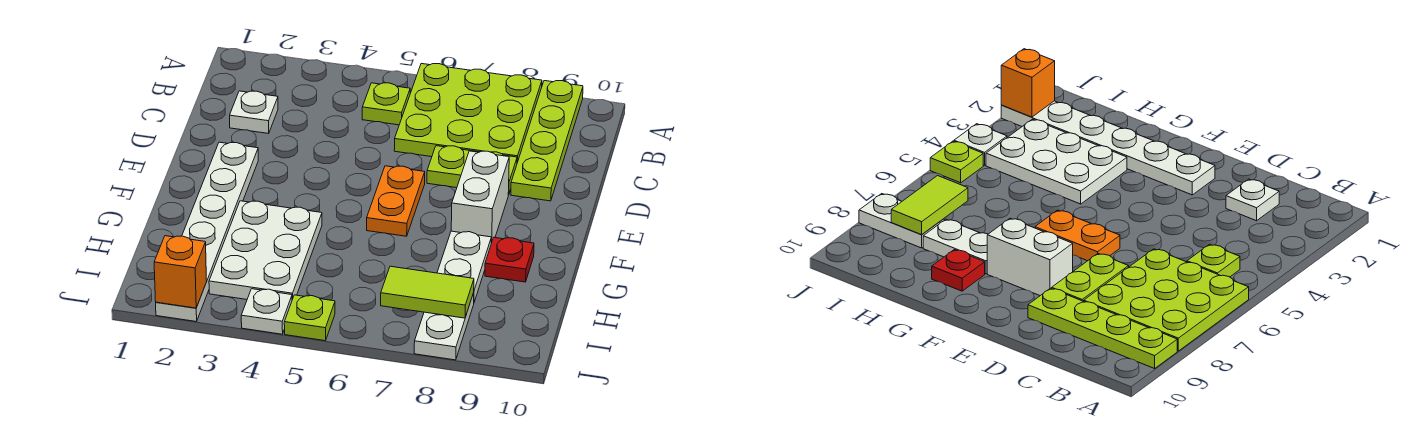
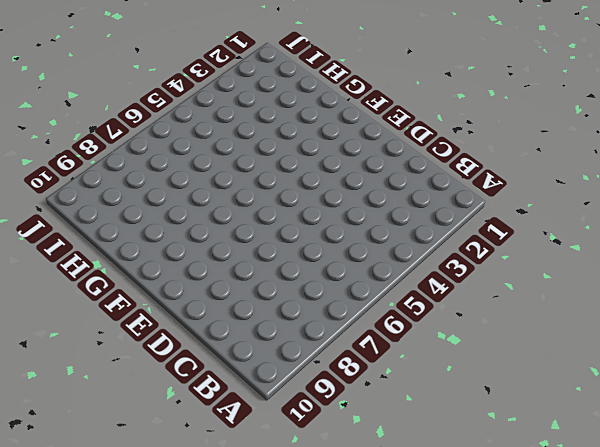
none -> lime plate A6:C8 level 1
none -> lime plate A9:D9 level 1
none -> lime plate B5 level 1

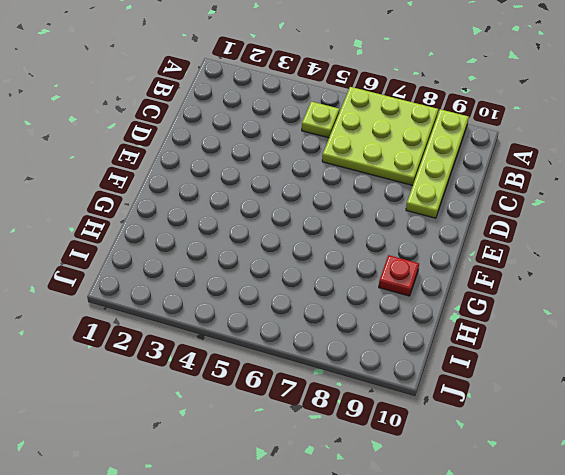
none -> white plate C2 level 1
none -> lime plate D7:D8 level 1
none -> white plate E2:J2 level 1

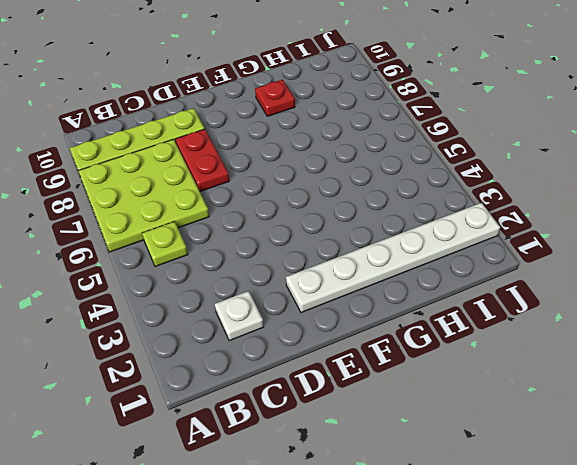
red plate D7:D8 level 1 -> lime plate D7:D8 level 1
none -> orange plate E6:F6 level 1
none -> white brick E8:F8 level 1
none -> white plate G3:I4 level 1

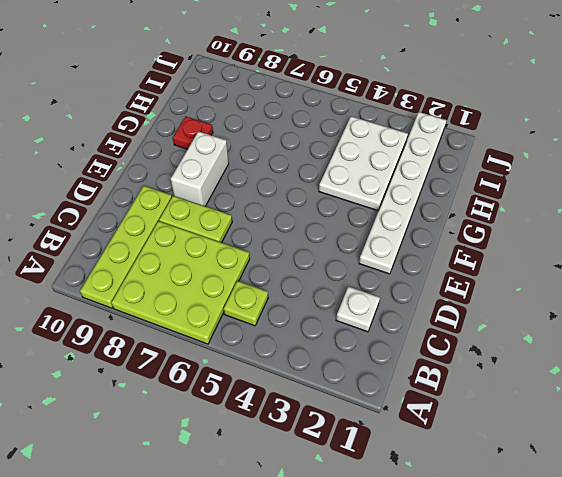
none -> orange plate E6:F6 level 1
none -> white plate G8:H8 level 1
none -> white plate I8:J8 level 1

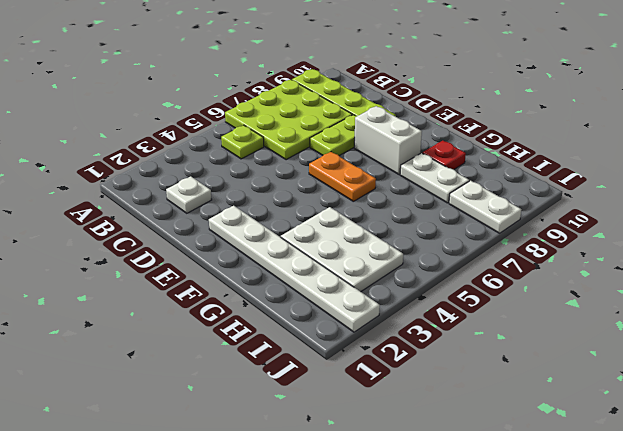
none -> white plate J4 level 1
none -> lime plate J5 level 1
none -> lime tile I7:I8 level 2

